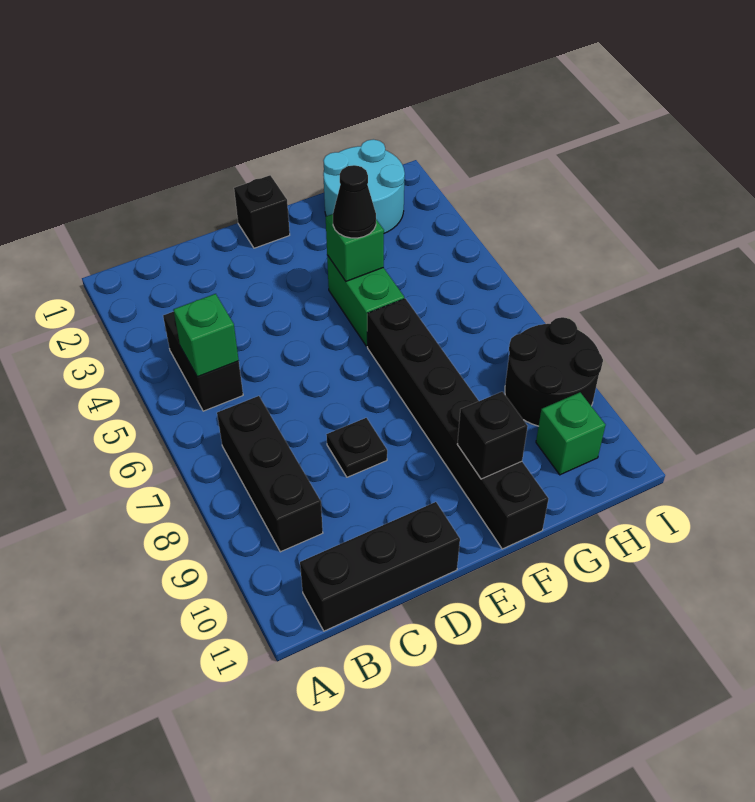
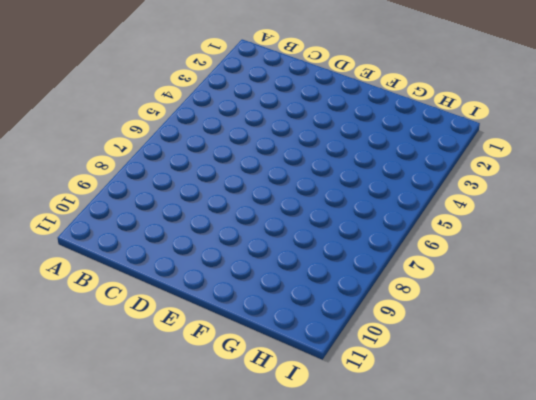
none -> black brick B4:B5 level 1
none -> black brick B7:B9 level 1
none -> black brick B11:D11 level 1

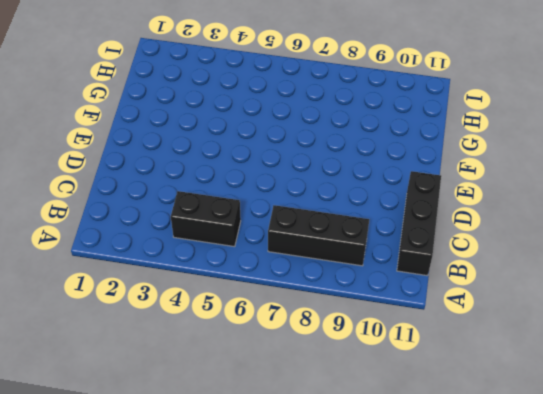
none -> black plate D8 level 1
none -> black brick E1 level 1
none -> green brick F4:F5 level 1

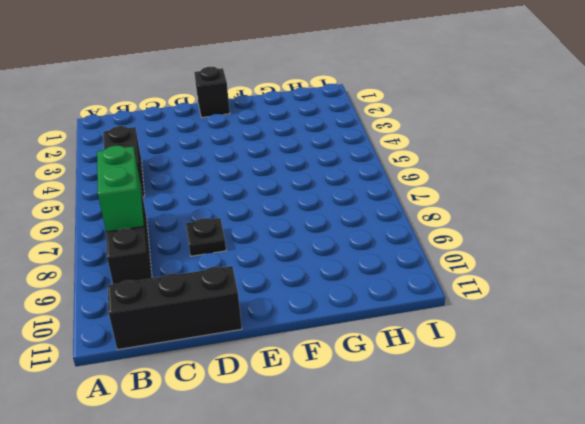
green brick B7:B8 level 2 -> green brick F4:F5 level 1
none -> black brick F6:F11 level 1
none -> cyan round brick G1:H2 level 1
none -> black round brick H8:I9 level 1

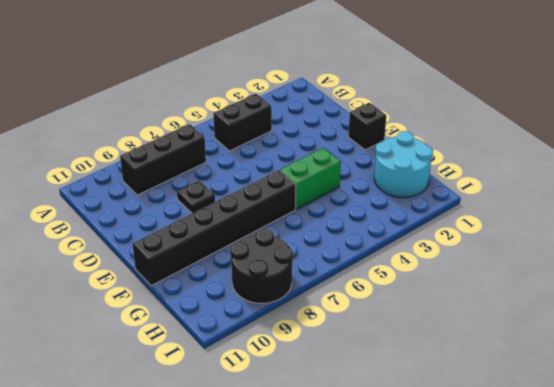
none -> black brick B11:D11 level 1
none -> green brick H10 level 1
none -> green brick B5 level 2

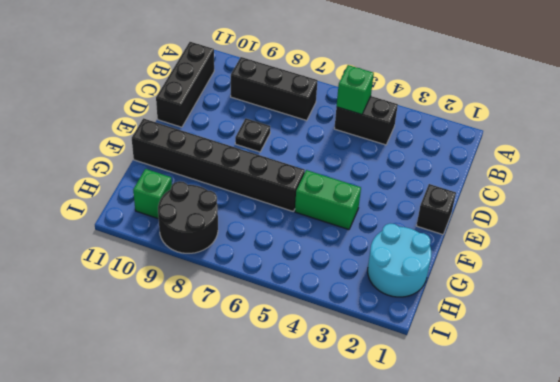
none -> green brick F4 level 2
none -> black brick F10 level 2
none -> black cone F4 level 3

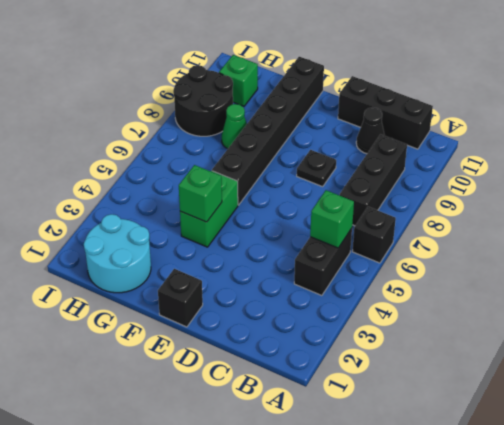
black brick A6 level 1 -> black brick F10 level 2
black cone C10 level 1 -> black cone F4 level 3
green cone G8 level 1 -> none

